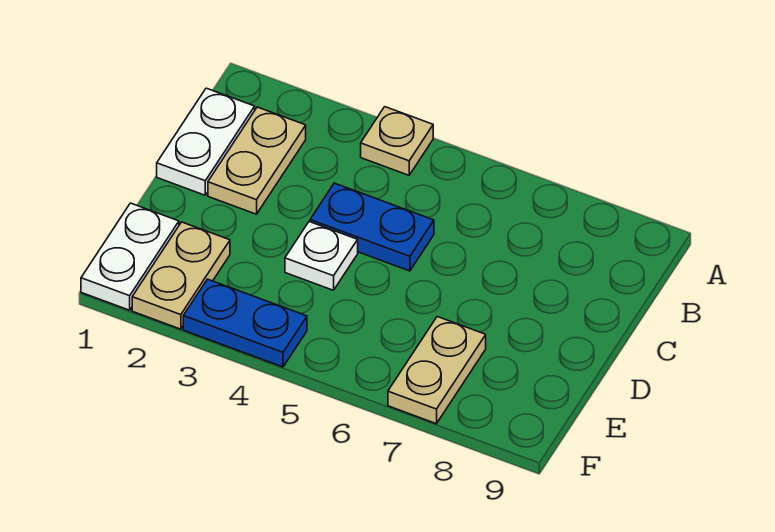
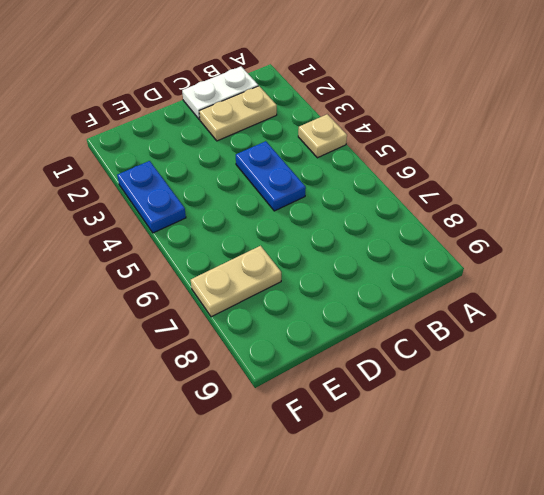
none -> white plate D4 level 1
none -> white plate E1:F1 level 1

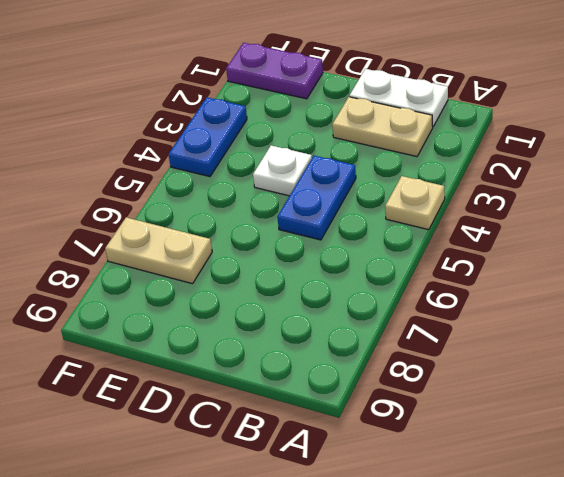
purple plate E1:F1 level 1 -> white plate E1:F1 level 1
none -> tan plate E2:F2 level 1

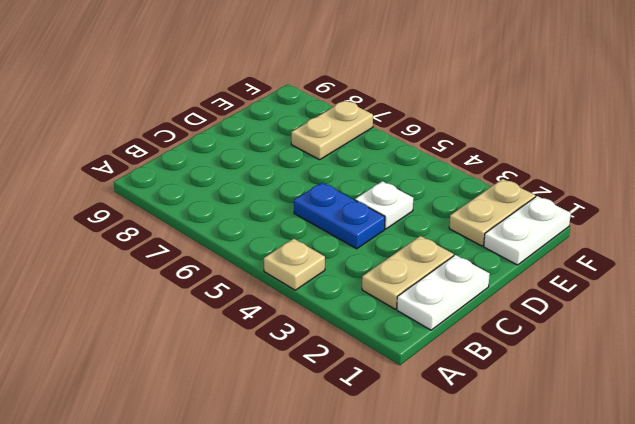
none -> blue plate F3:F4 level 1

